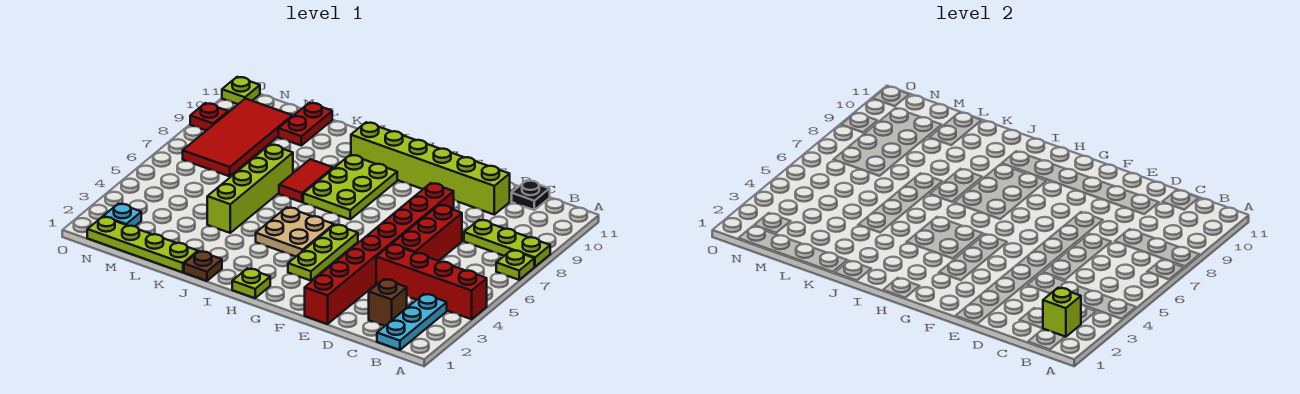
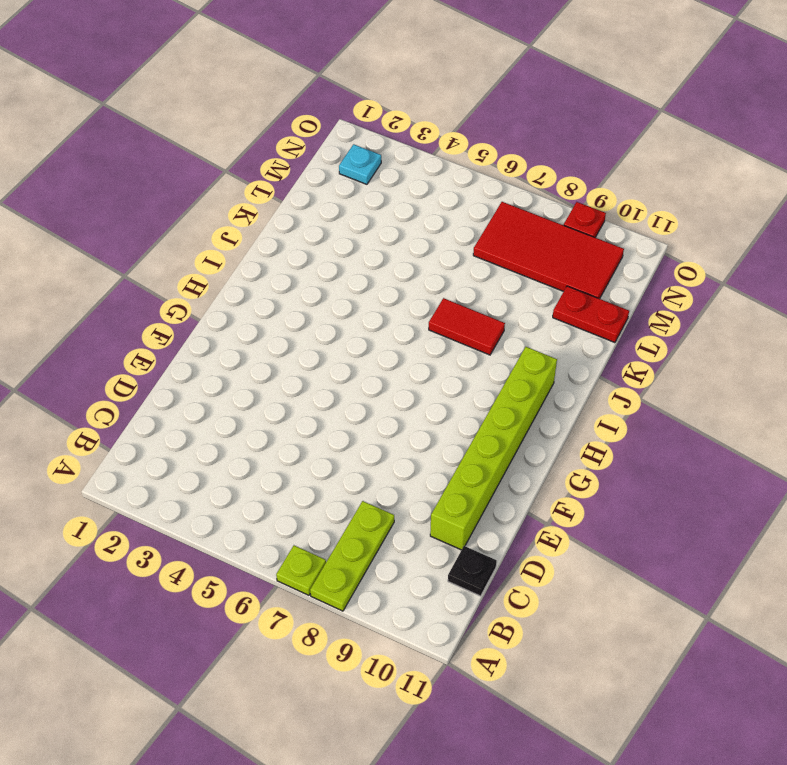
none -> red brick A4:D4 level 1
none -> cyan plate B1:B3 level 1
none -> brown brick C2 level 1

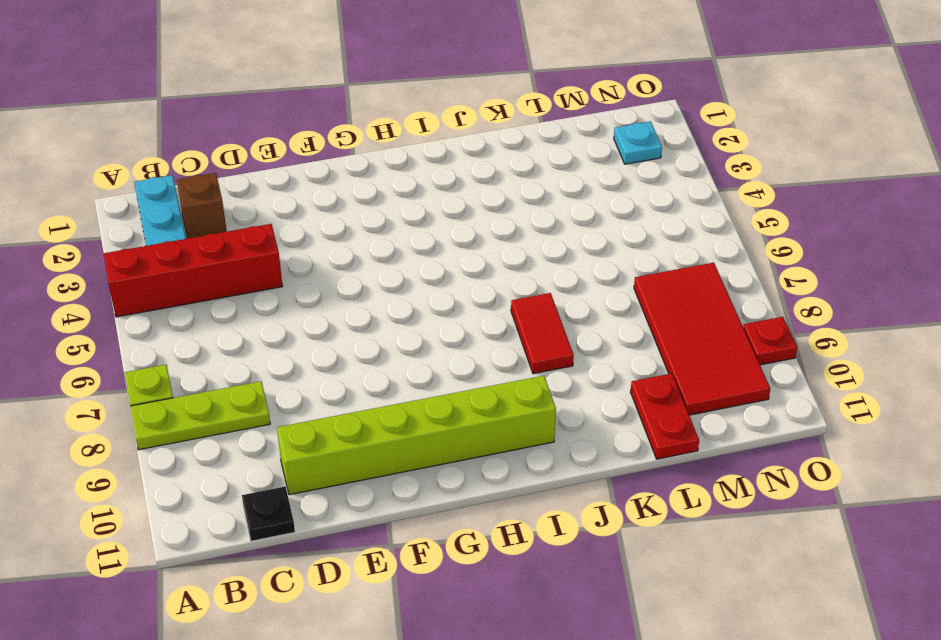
none -> red brick D5:D7 level 1
none -> red brick E1:E8 level 1
none -> lime plate G3:G5 level 1

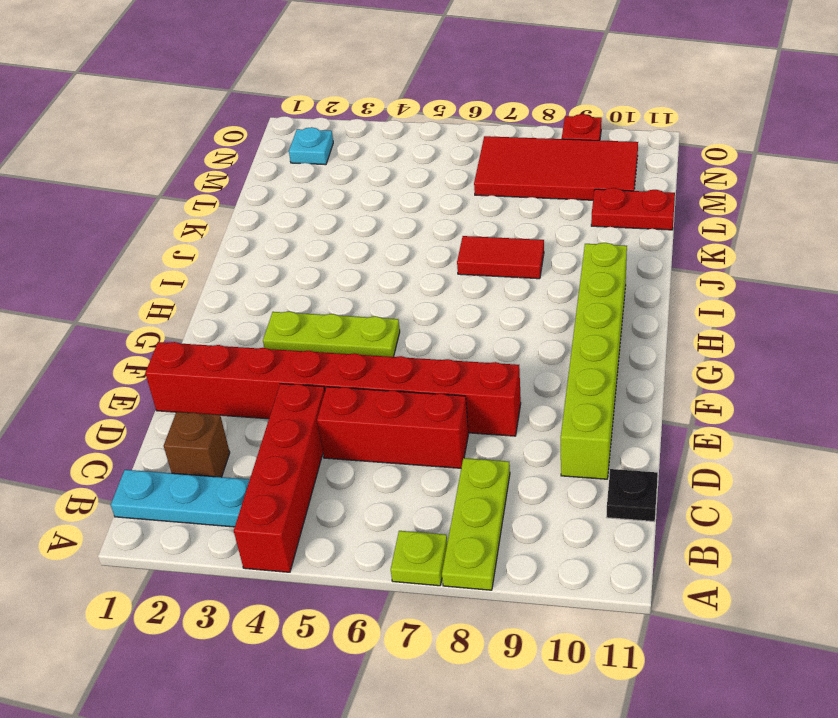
none -> lime plate H1 level 1
none -> tan plate H4:I5 level 1
none -> lime plate H7:I9 level 1

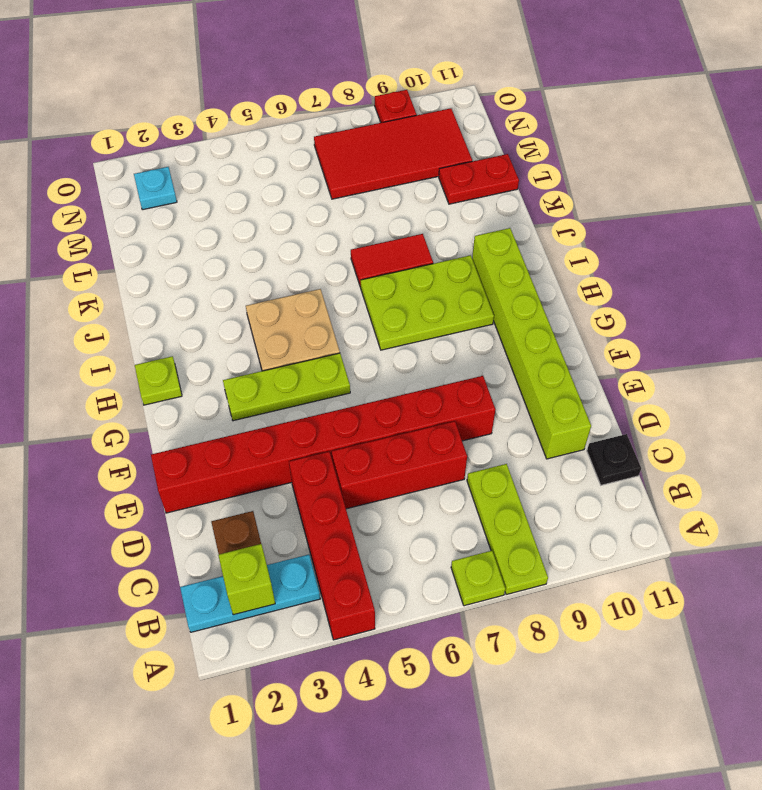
none -> brown plate J1 level 1
none -> lime plate K1:N1 level 1
none -> lime brick K4:K7 level 1

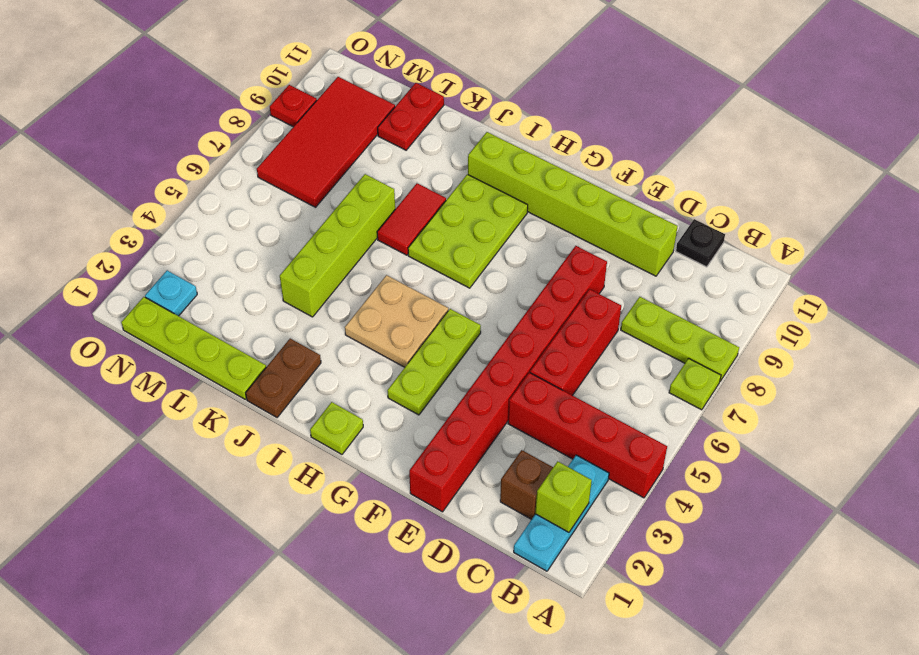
brown plate J1:J2 level 1 -> brown plate J1 level 1
none -> lime plate O11 level 1

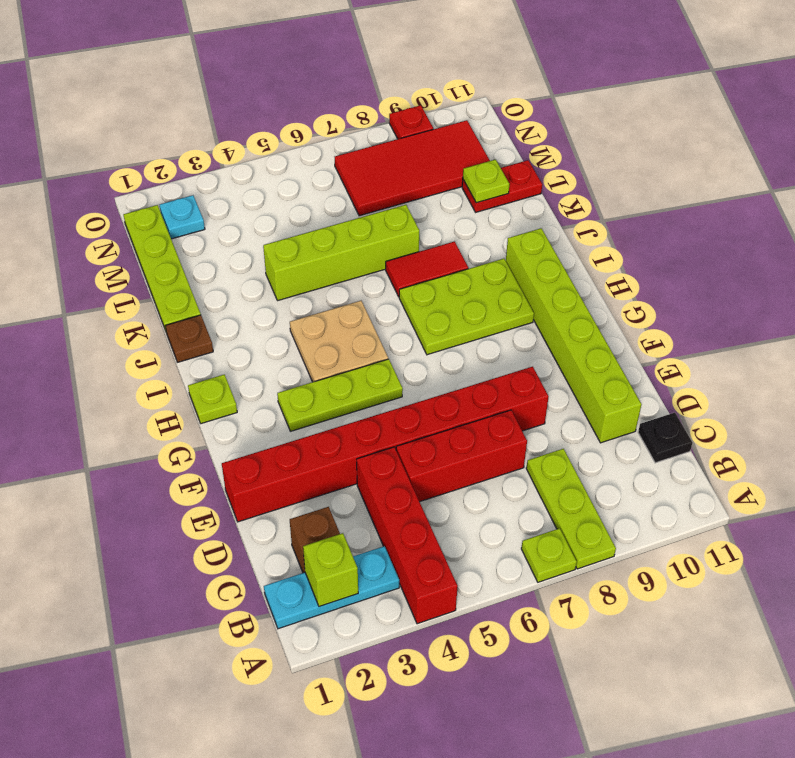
lime plate L10 level 2 -> lime plate O11 level 1

